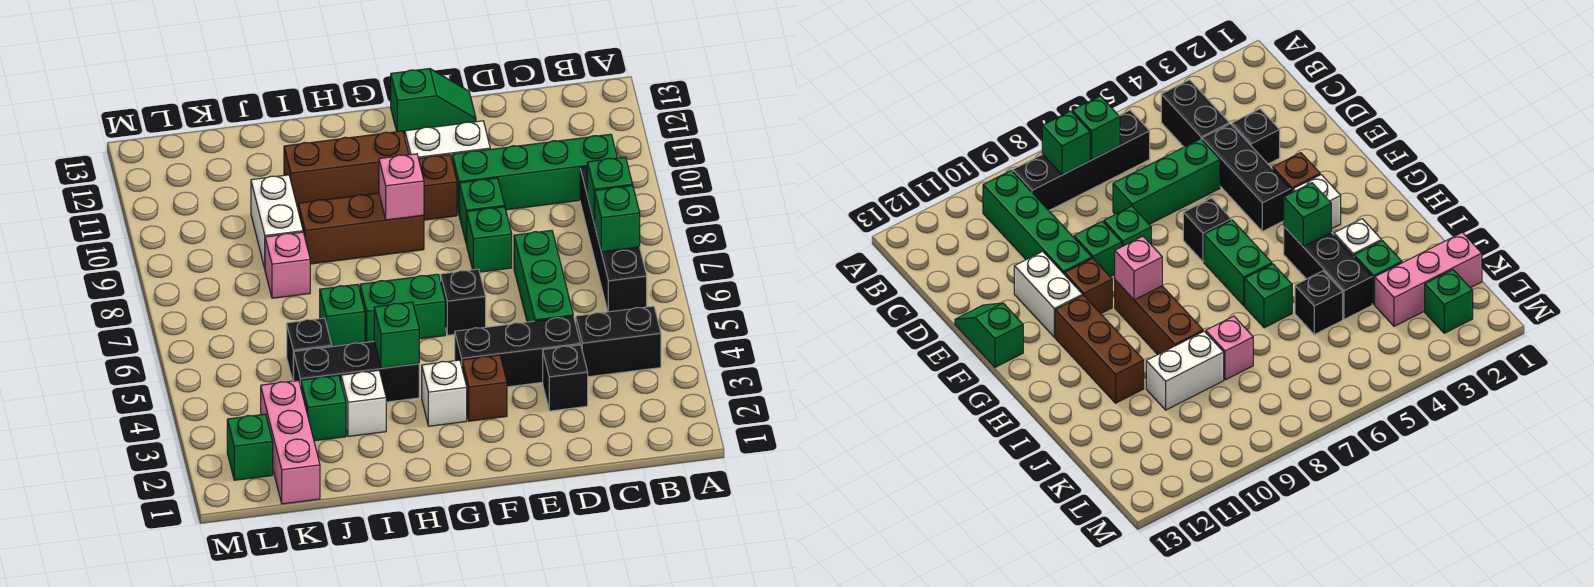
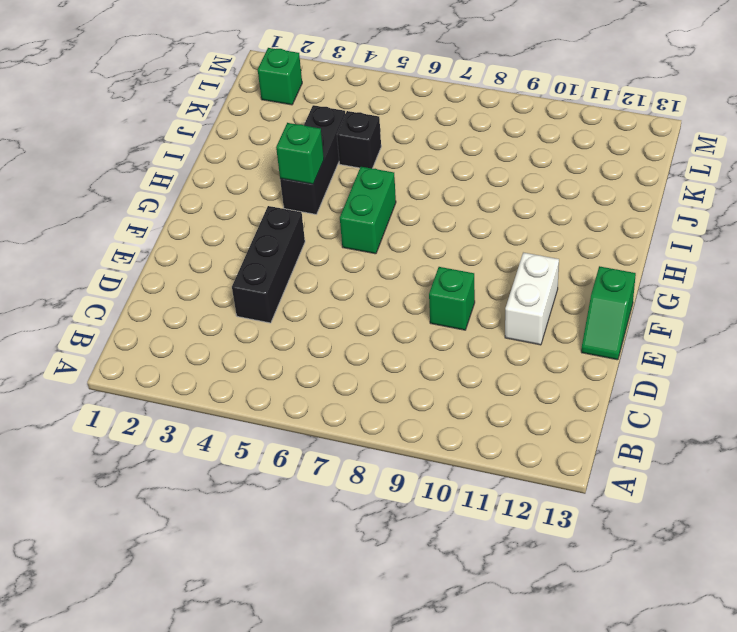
none -> black brick B4:C4 level 1
none -> black brick B6:B9 level 1
none -> green brick B10:E10 level 1
none -> black brick D3 level 1

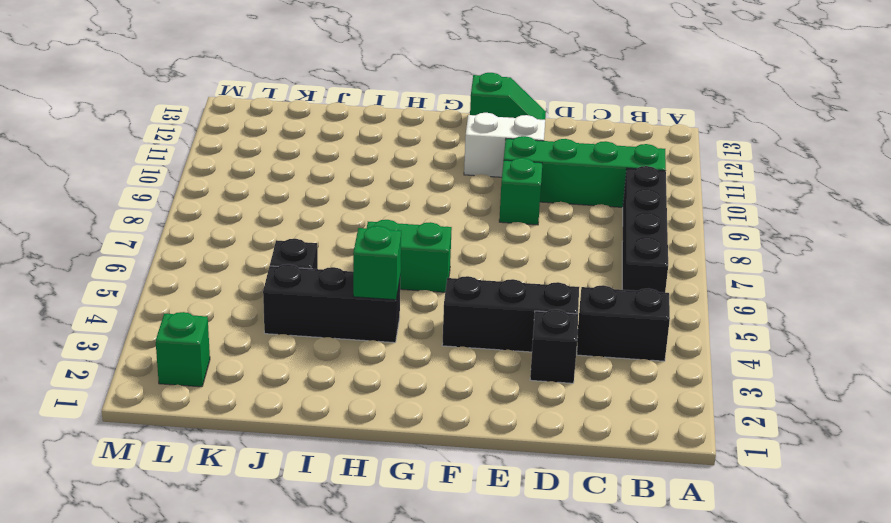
none -> green brick D5:D7 level 1
none -> green brick E8 level 1
none -> brown brick F3 level 1
none -> black brick F6 level 1

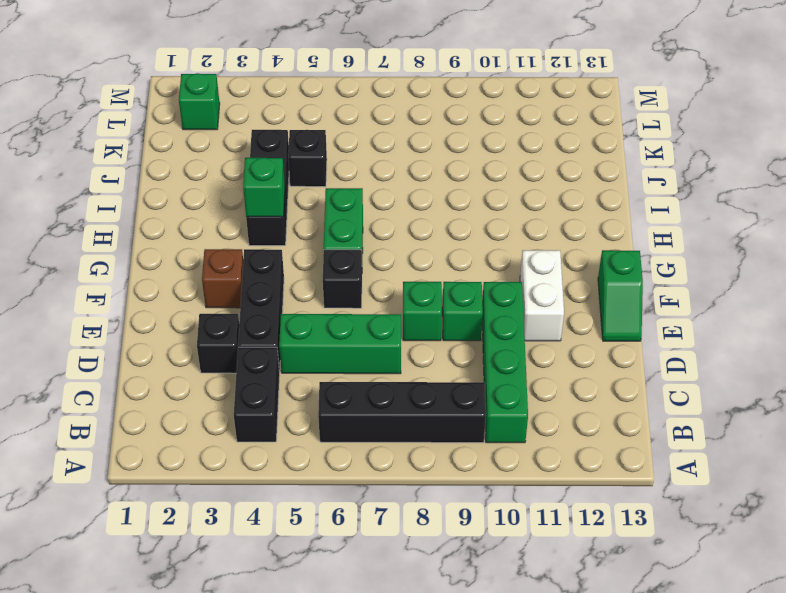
none -> brown brick F10 level 1
none -> white brick G3 level 1
none -> brown brick G9:I9 level 1
none -> brown brick G11:I11 level 1

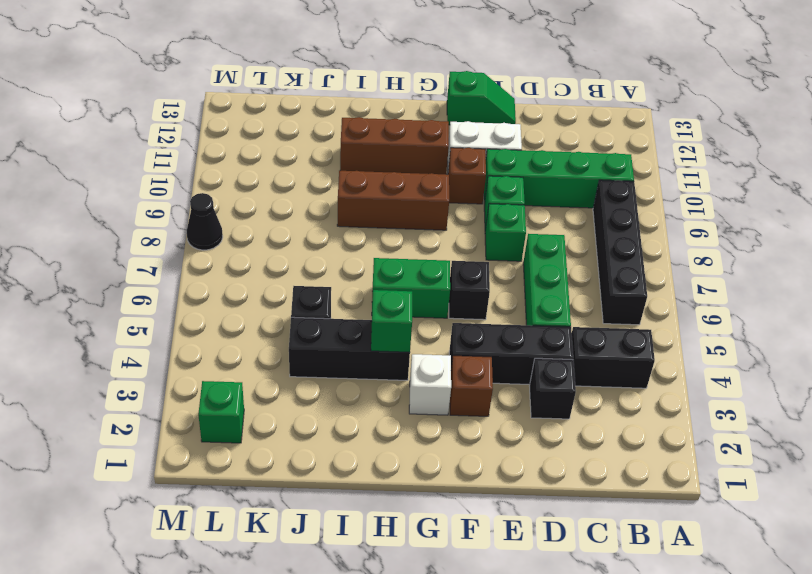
black cone M8 level 1 -> none
none -> white brick I3 level 1
none -> green brick I6 level 1
none -> green brick J3 level 1
none -> pink brick J8 level 1

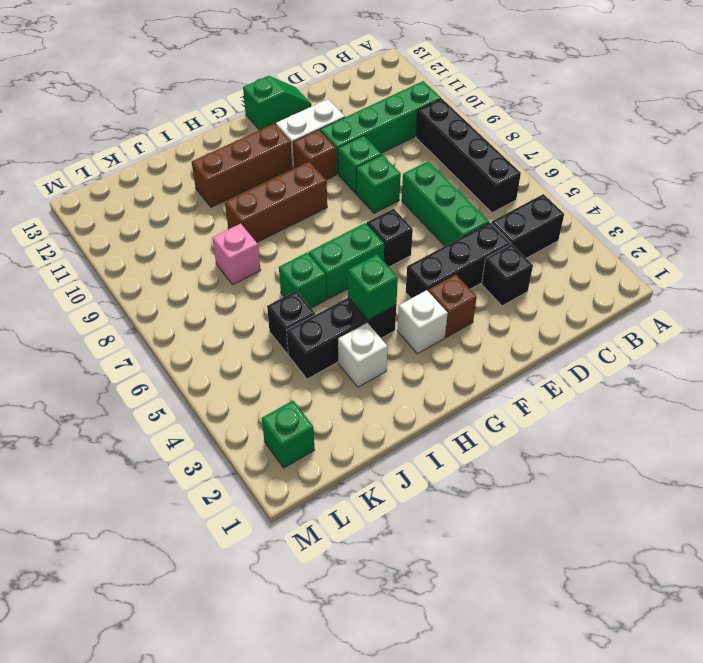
none -> green brick J3 level 1
none -> white brick J9:J10 level 1
none -> pink brick K1:K3 level 1
none -> green brick B7 level 2

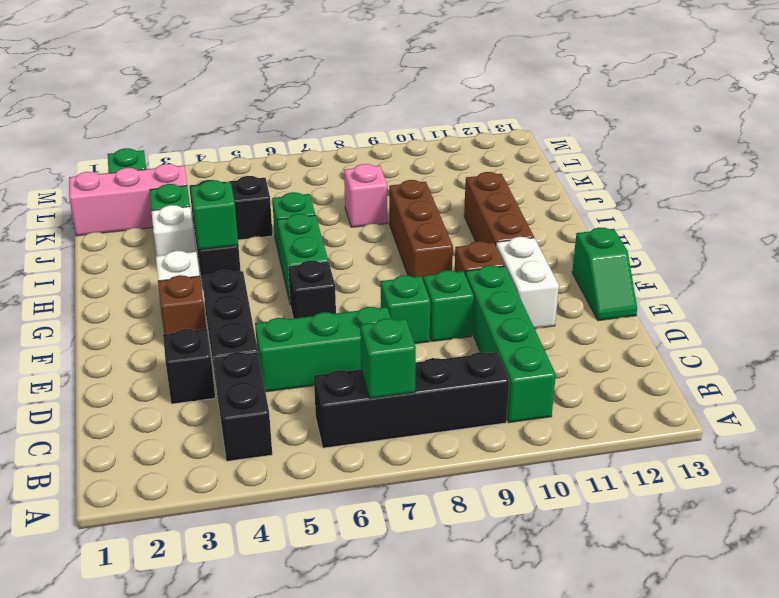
none -> white brick J9:J10 level 1
none -> green brick B8 level 2
none -> pink brick G9 level 2

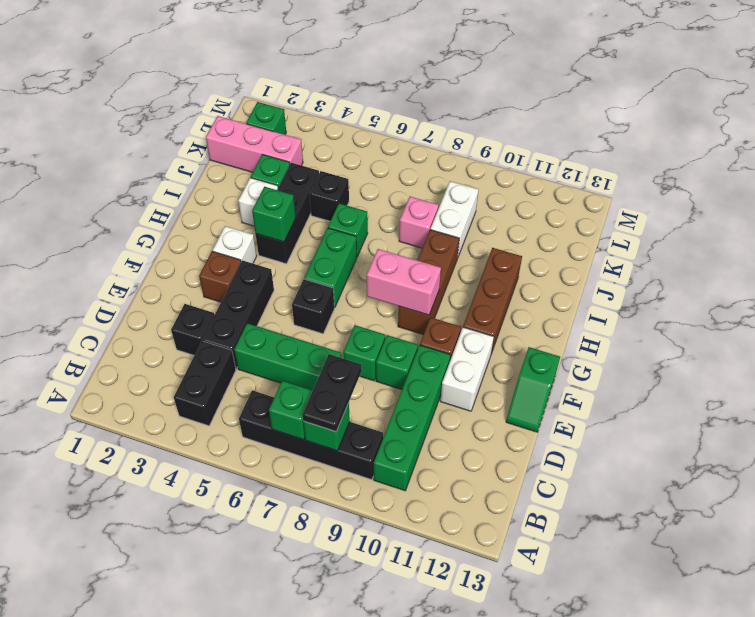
black plate B8:C8 level 3 -> none
pink brick G8:G9 level 2 -> pink brick G9 level 2
white brick J9:K9 level 1 -> white brick J9:J10 level 1

